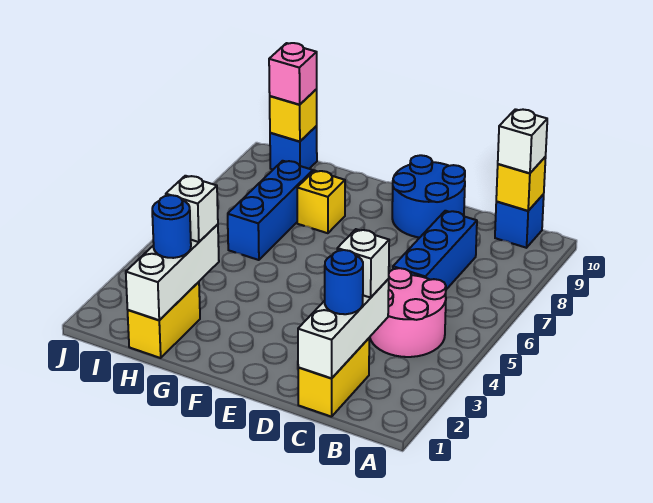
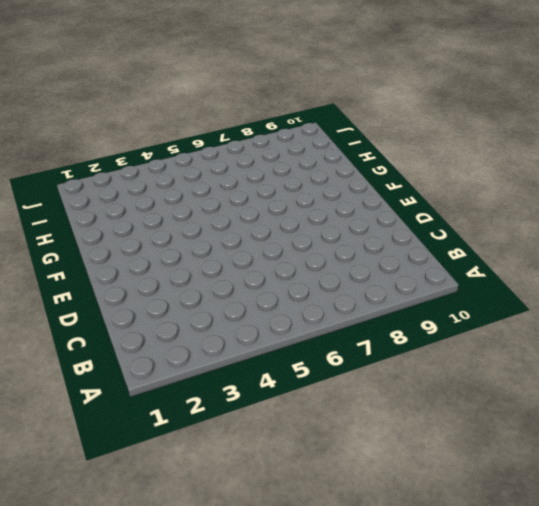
none -> pink round brick B4:C5 level 1
none -> blue brick B10 level 1
none -> yellow brick C1:C2 level 1

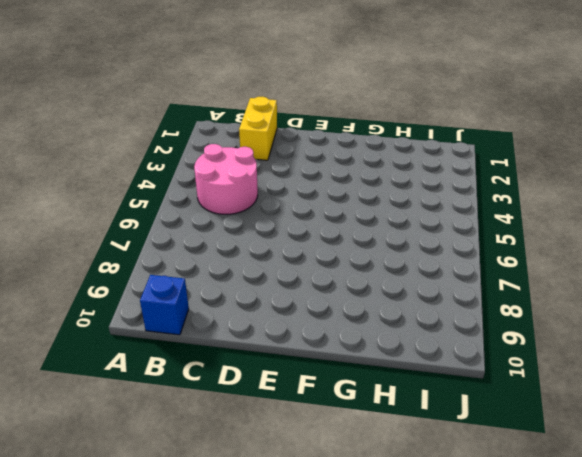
none -> blue brick C6:C8 level 1
none -> blue round brick D9:E10 level 1
none -> yellow brick G8 level 1

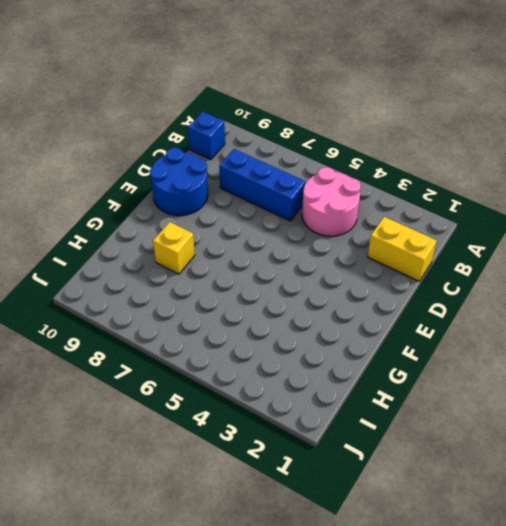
none -> yellow brick H1:H2 level 1
none -> blue brick H6:H8 level 1
none -> blue brick I10 level 1

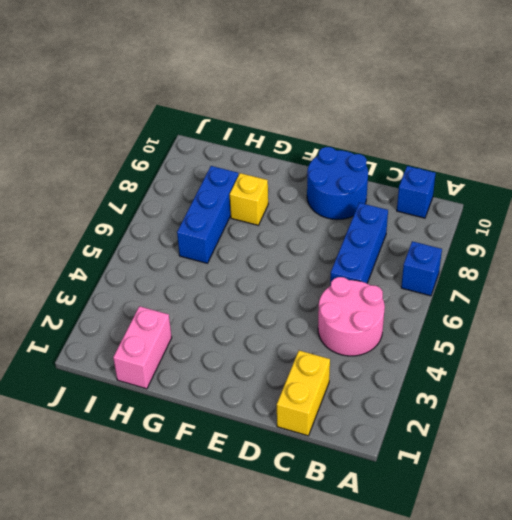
blue brick A7 level 1 -> blue brick I10 level 1
pink brick H1:H2 level 1 -> yellow brick H1:H2 level 1
none -> yellow brick B10 level 2
none -> white brick C1:C3 level 2
none -> white brick H1:H3 level 2

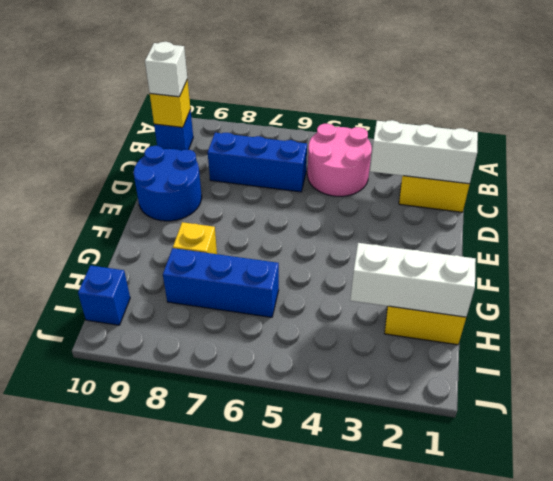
none -> yellow brick I10 level 2
none -> blue round brick C2 level 3
none -> white brick C3 level 3

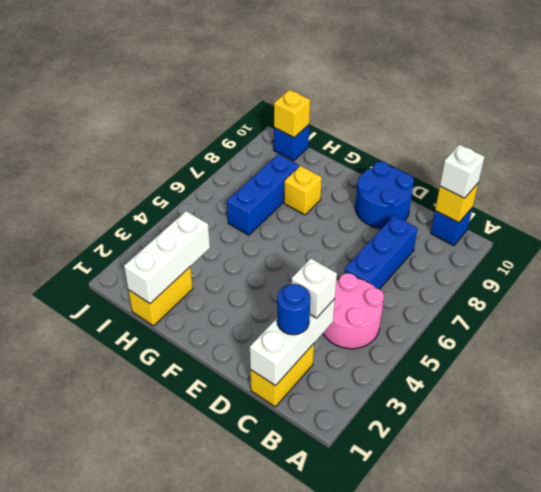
none -> blue round brick H2 level 3
none -> white brick H3 level 3
none -> pink brick I10 level 3

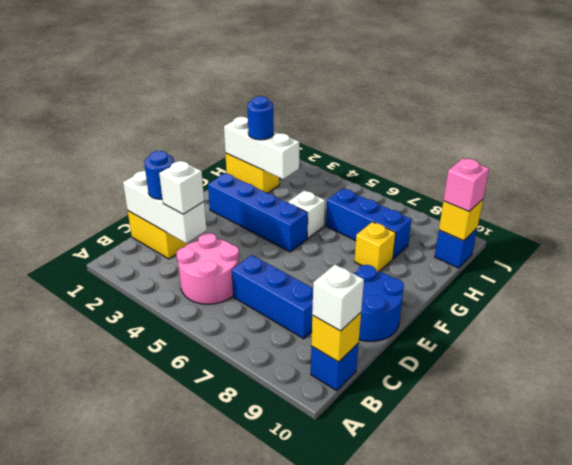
blue brick F2:F5 level 1 -> none
white brick G5 level 1 -> white brick H3 level 3

